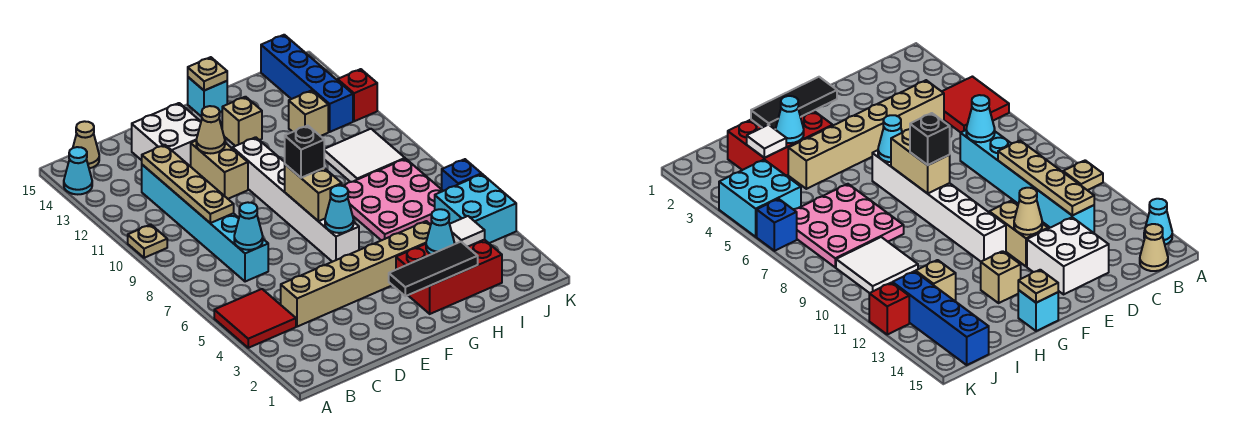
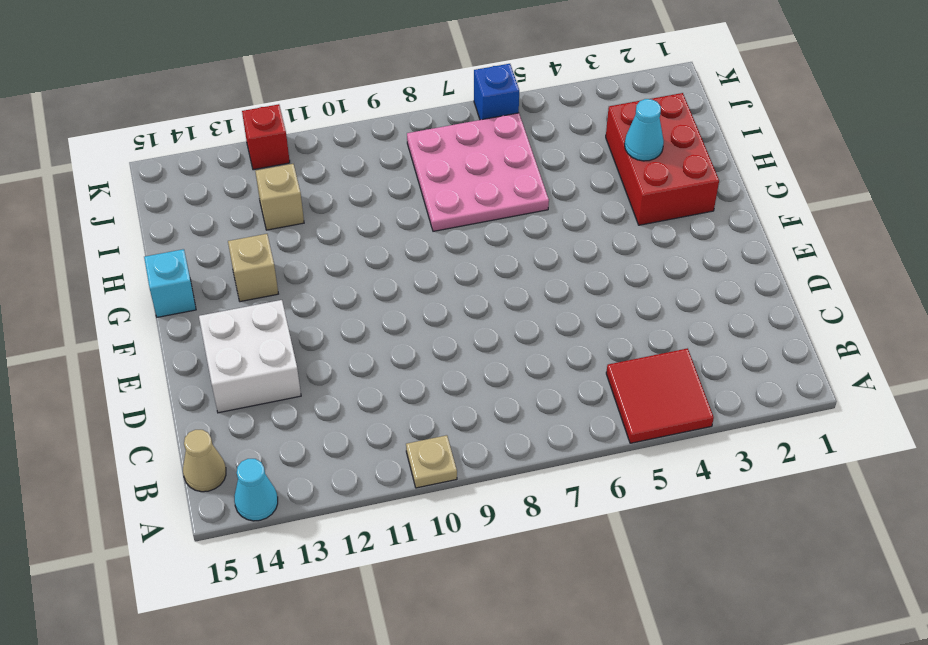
none -> tan brick C4:H4 level 1
none -> cyan brick C7:C12 level 1
none -> tan brick E11:E12 level 1

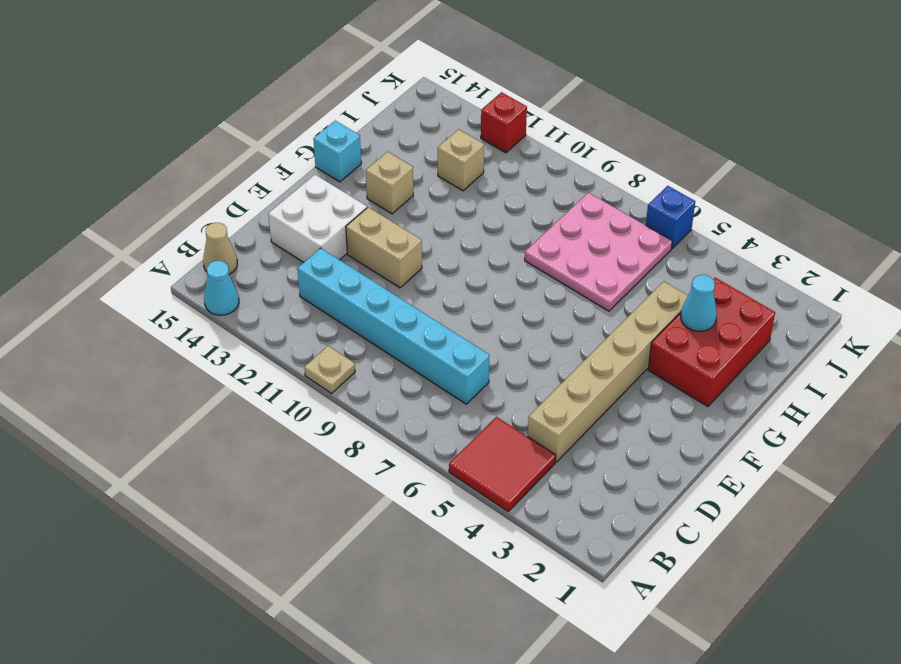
none -> white brick F6:F11 level 1
none -> white tile I9:J10 level 1
none -> cyan brick J4:K5 level 1

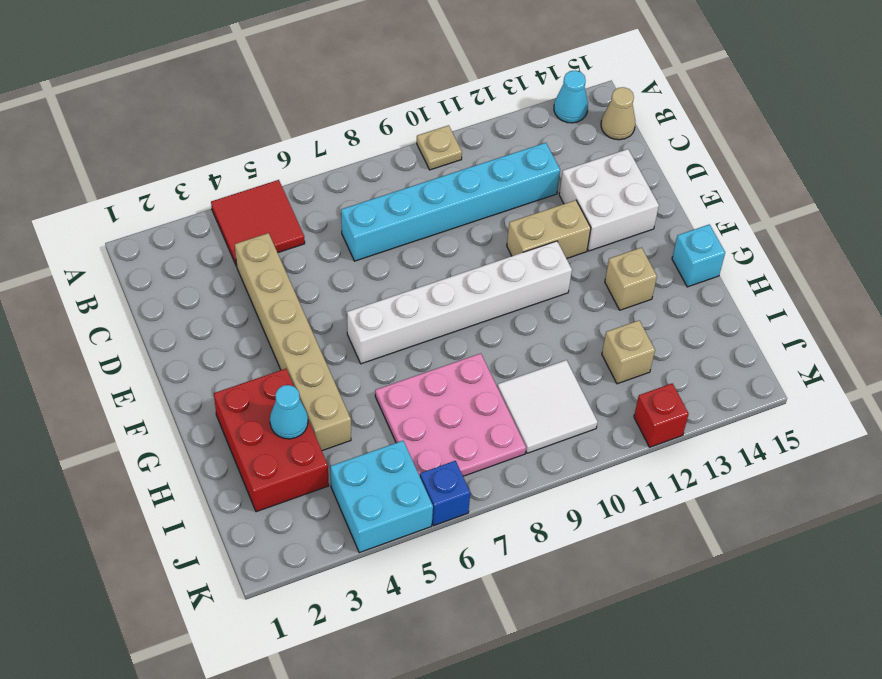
none -> blue brick J12:J15 level 1
none -> cyan cone C7 level 2
none -> tan plate C9:C12 level 2

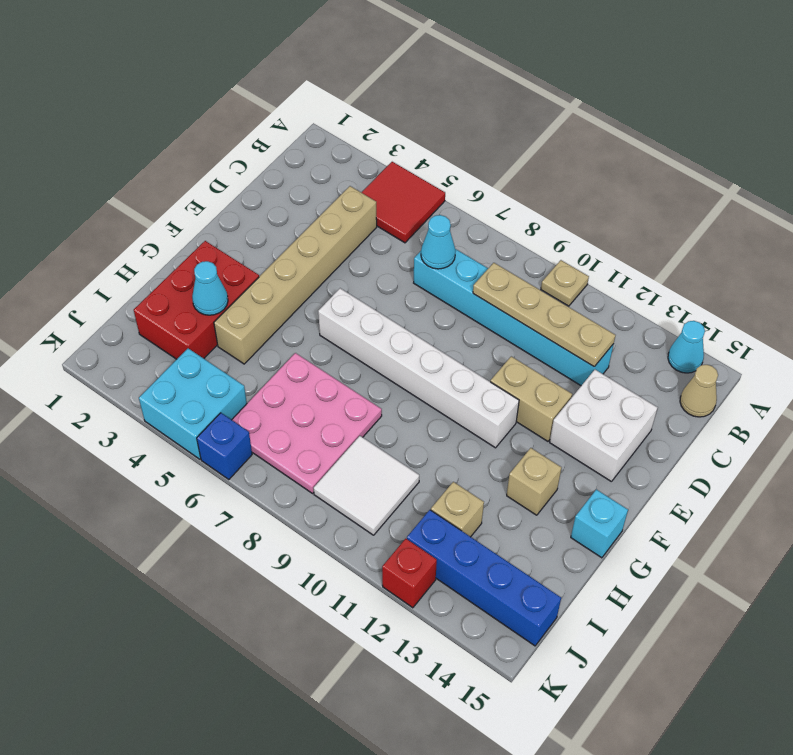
none -> tan cone E12 level 2
none -> black tile F2:H2 level 2
none -> cyan cone F6 level 2

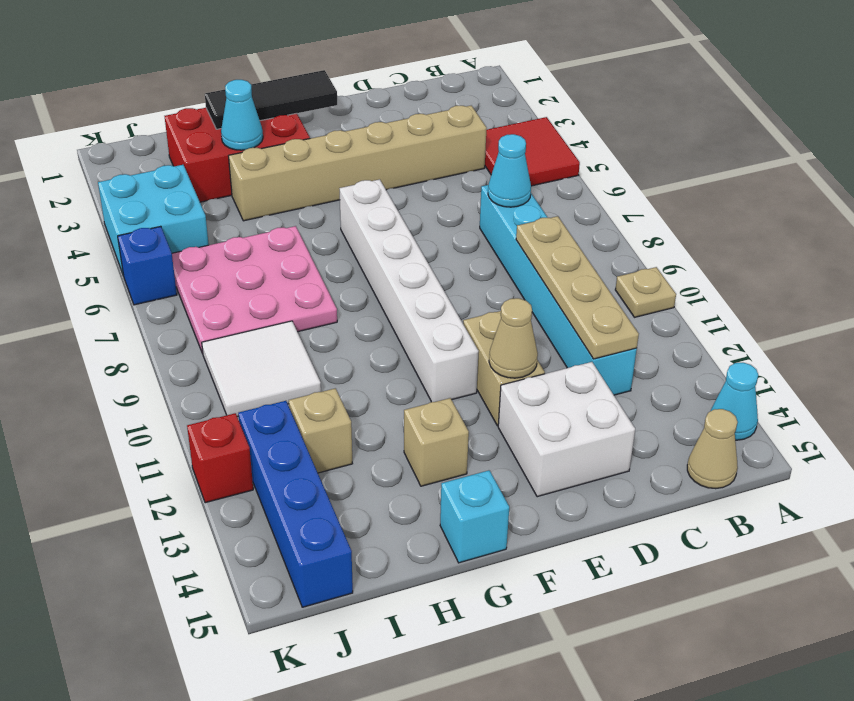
none -> cyan cone F6 level 2
none -> tan brick F7:F8 level 2
none -> tan plate G15 level 2

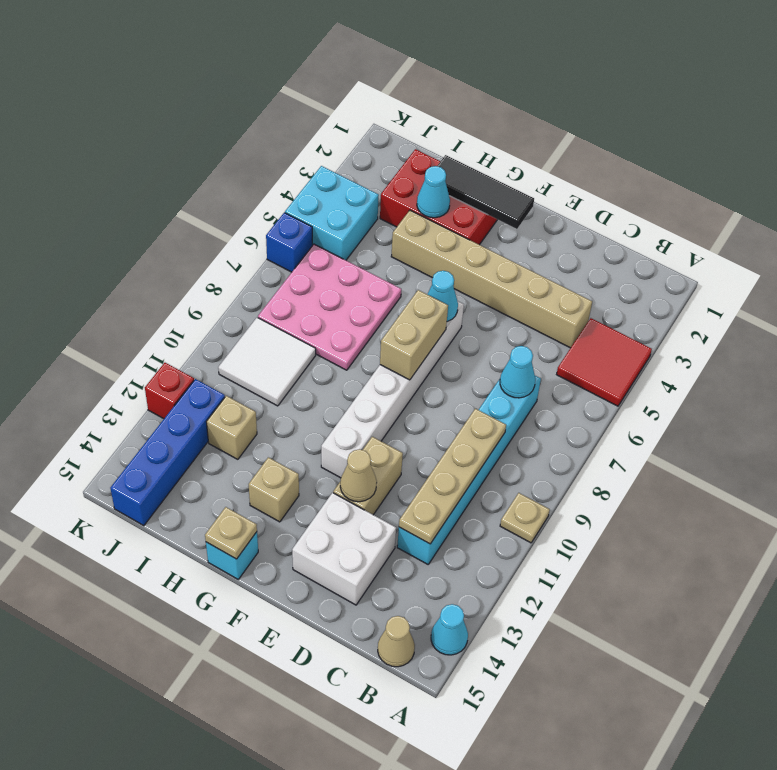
none -> white tile I3 level 2
none -> black brick F8 level 3

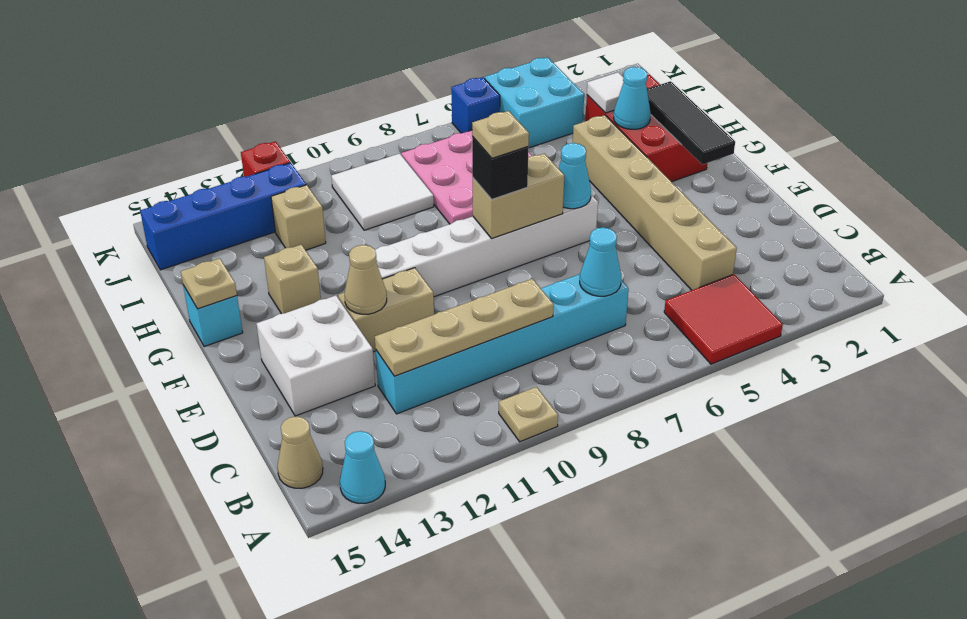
tan plate F8 level 4 -> none

